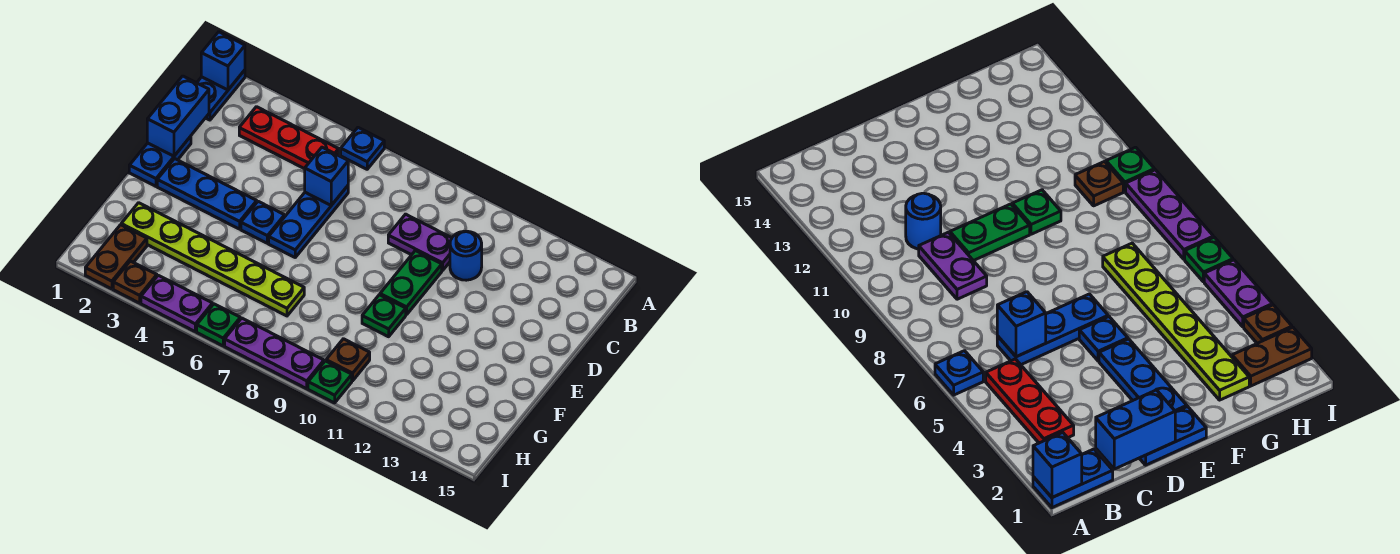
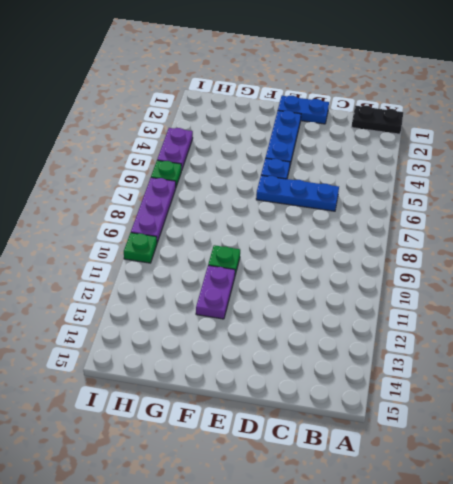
black plate A1:B1 level 1 -> blue plate A1:B1 level 1
purple plate F11:F12 level 1 -> purple plate C9:C10 level 1
none -> blue plate A6 level 1
none -> red plate B3:B5 level 1
none -> blue round brick C11 level 1

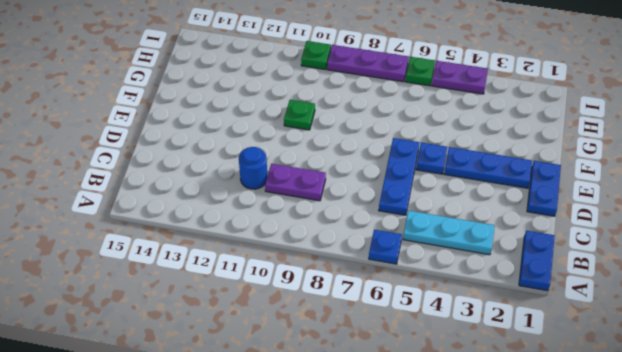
cyan plate B3:B5 level 1 -> red plate B3:B5 level 1
none -> green plate D10:E10 level 1
none -> lime plate G2:G7 level 1
none -> brown plate H2:I2 level 1

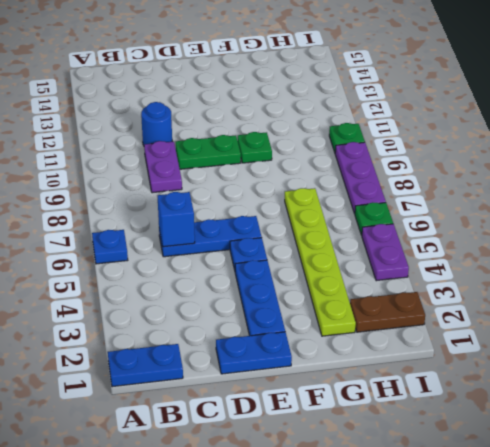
none -> red plate B3:B5 level 1
none -> brown plate H10 level 1
none -> brown plate I3 level 1

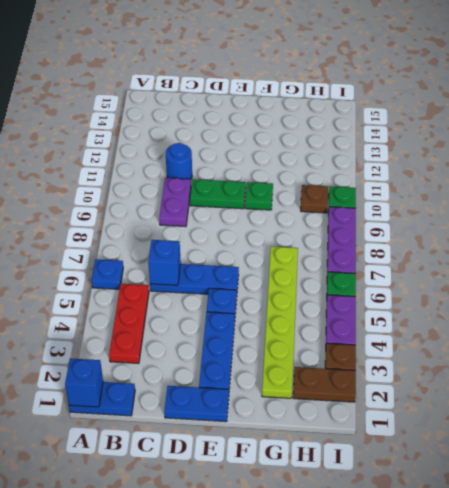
none -> blue brick C1:D1 level 2

